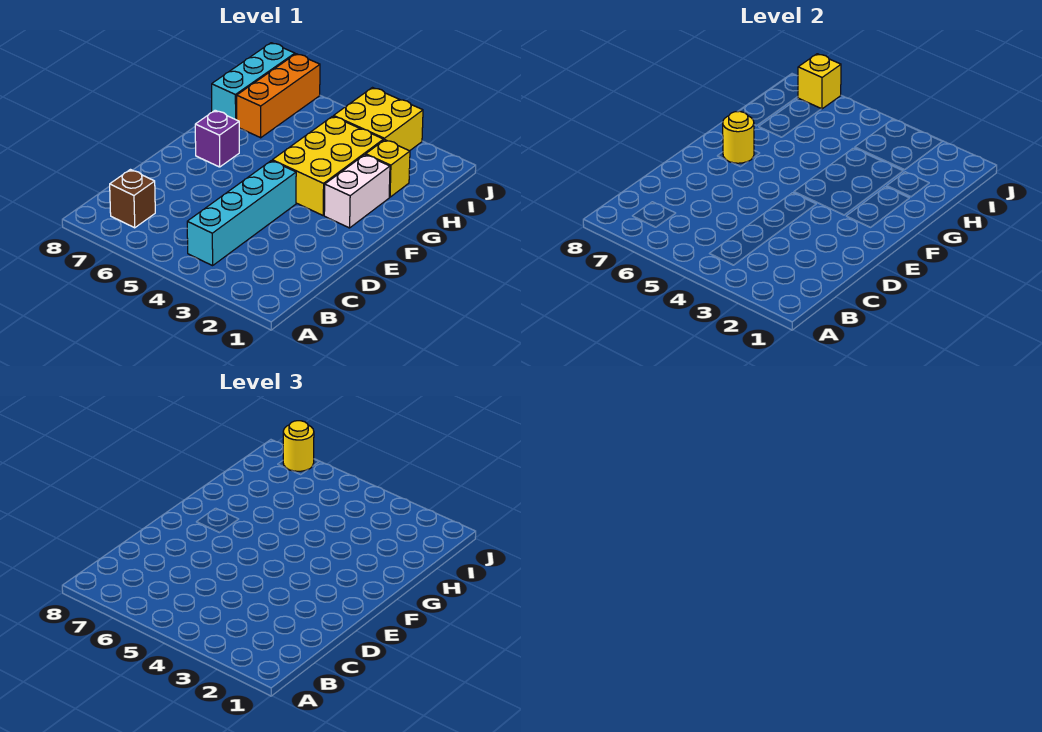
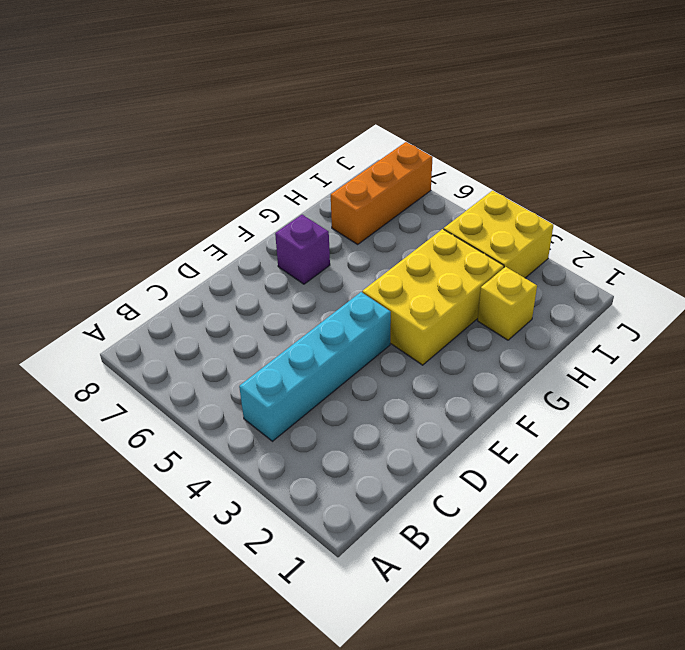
none -> brown brick B7 level 1
none -> white brick F2:G2 level 1
none -> cyan brick H8:J8 level 1

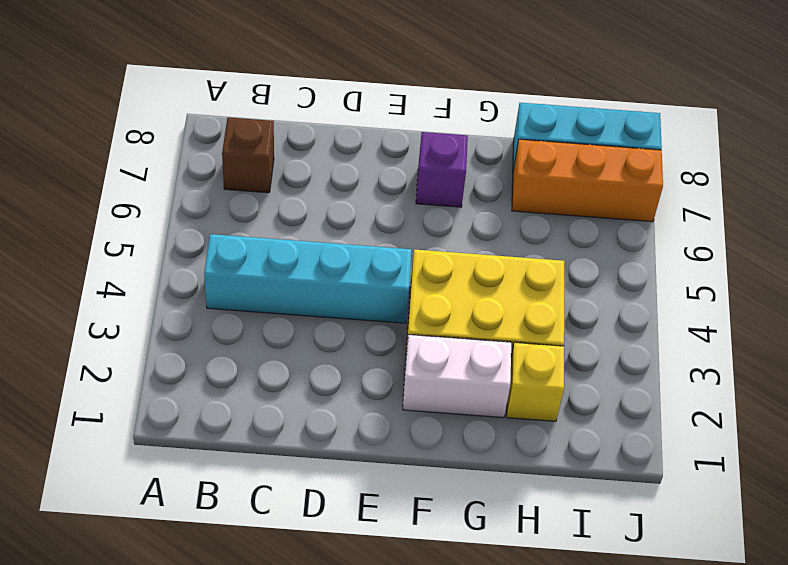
none -> yellow brick I3:J4 level 1
none -> yellow round brick F7 level 2
none -> yellow brick J7 level 2

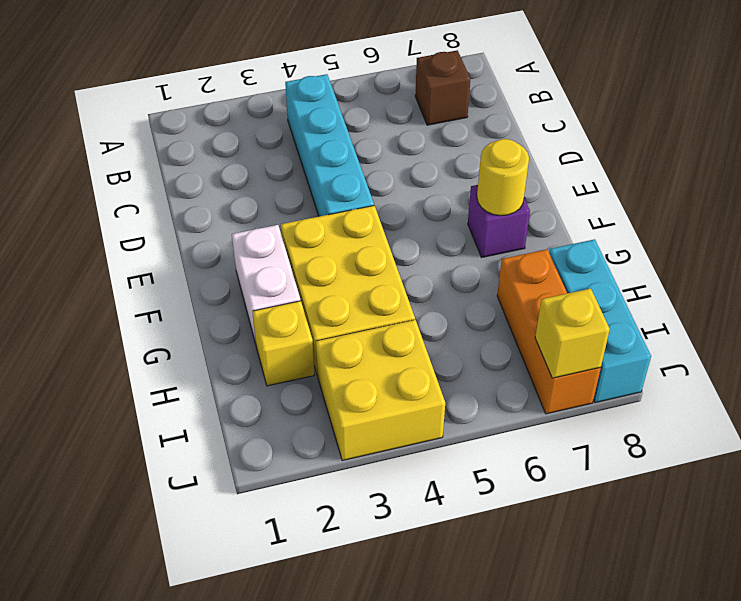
none -> yellow round brick J7 level 3

